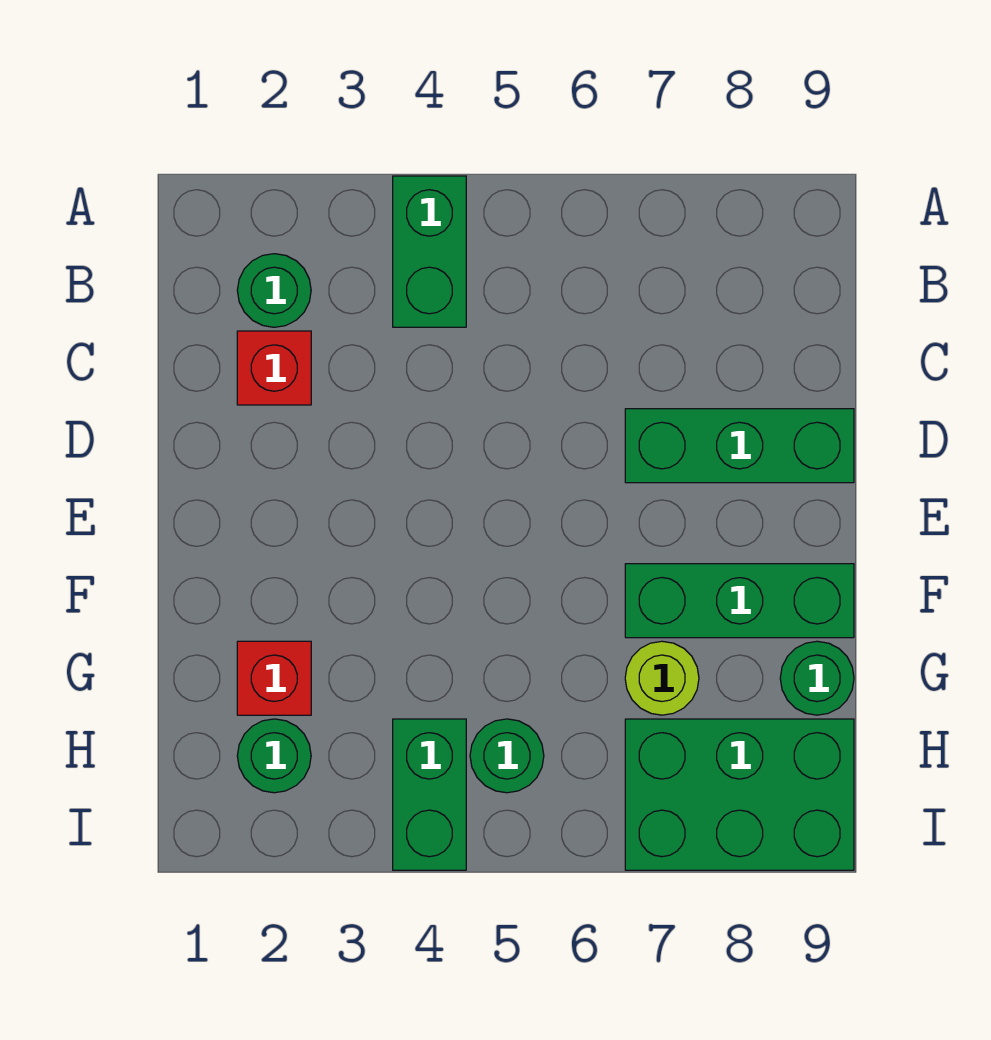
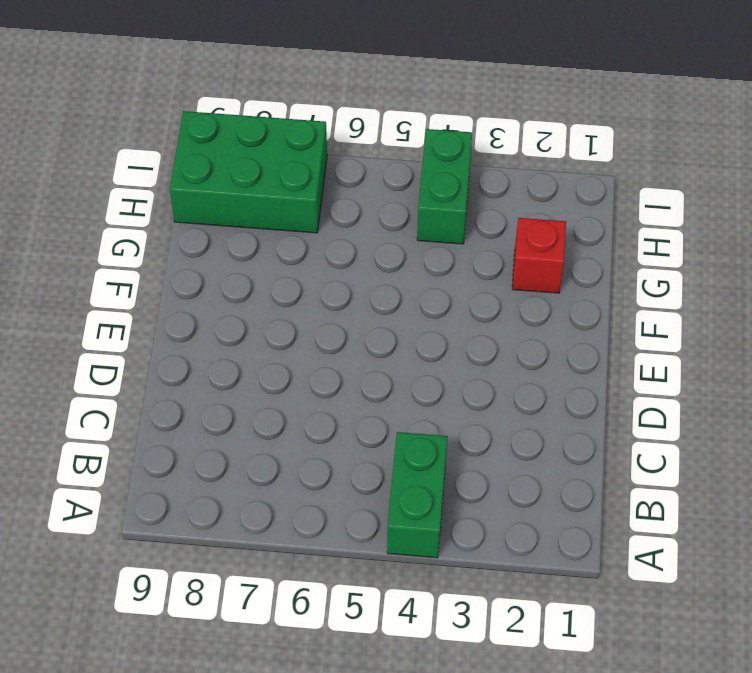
none -> green round brick B2 level 1
none -> red brick C2 level 1
none -> green brick D7:D9 level 1

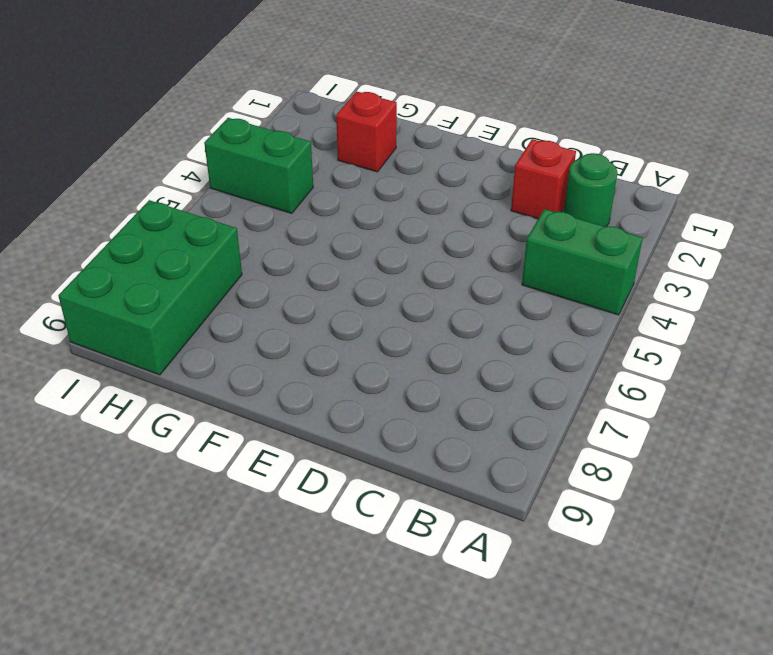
none -> green brick D7:D9 level 1
none -> green brick F7:F9 level 1
none -> lime round brick G7 level 1

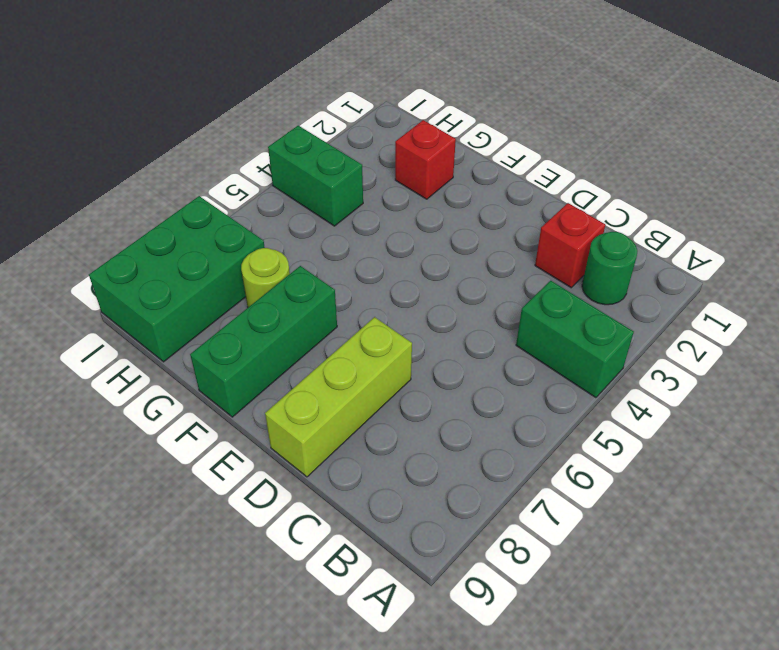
lime brick D7:D9 level 1 -> green brick D7:D9 level 1
none -> green round brick G9 level 1
none -> green round brick H2 level 1
none -> green round brick H5 level 1

